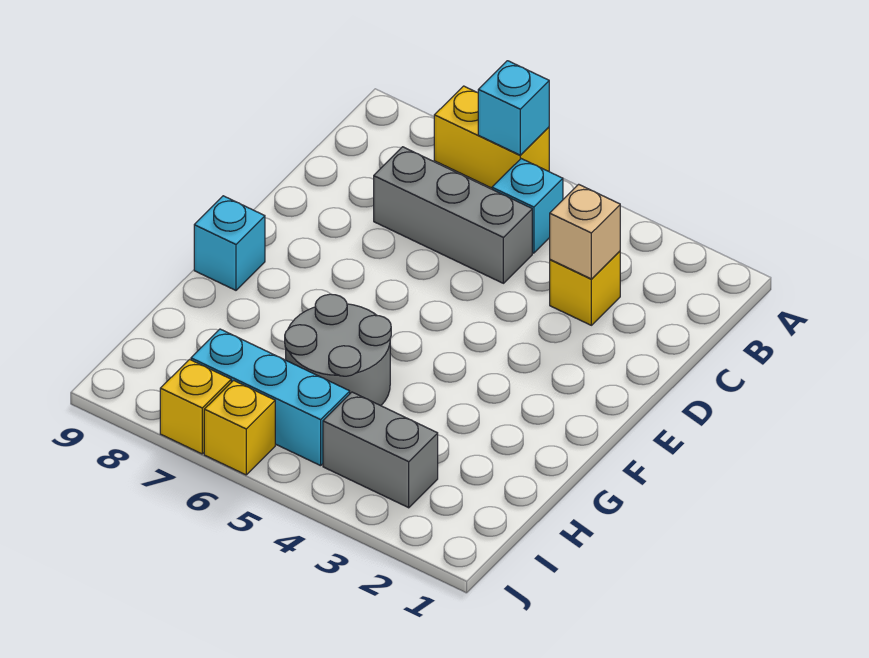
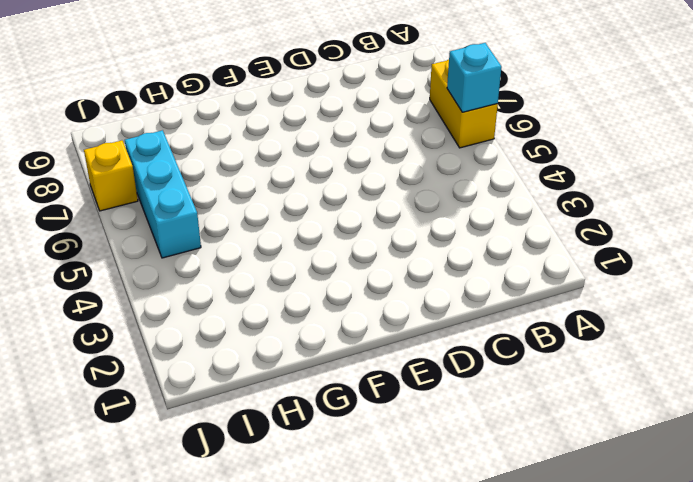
none -> cyan brick B5 level 1
none -> yellow brick C3 level 1
none -> grey brick C5:C7 level 1

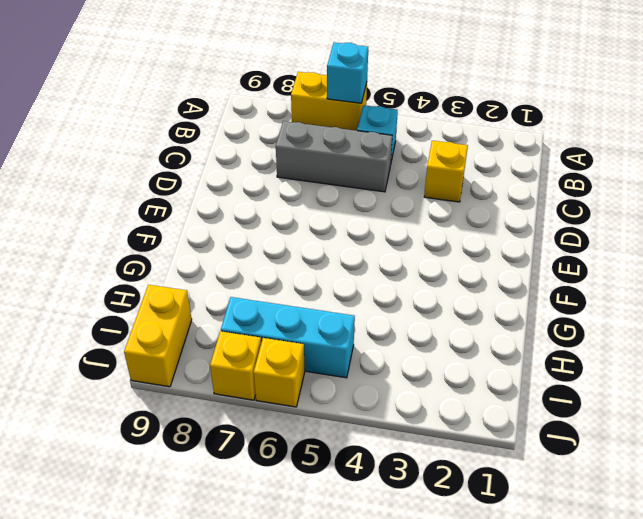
yellow brick I9:J9 level 1 -> none
none -> cyan brick F9 level 1
none -> grey round brick G5:H6 level 1
none -> grey brick I3:I4 level 1

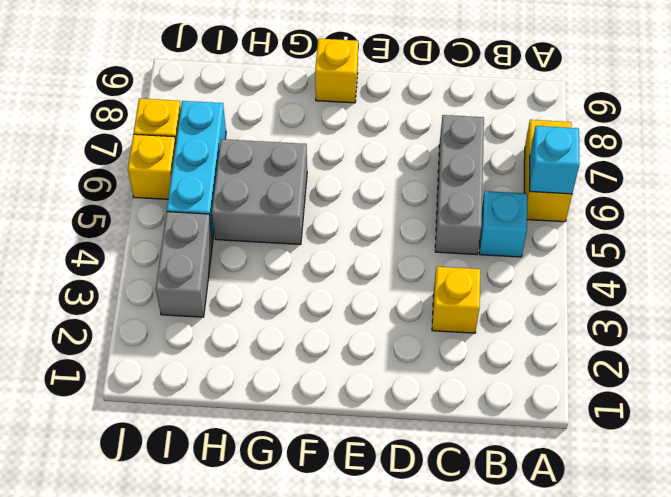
yellow brick F9 level 1 -> cyan brick F9 level 1
grey brick G5:H6 level 1 -> grey round brick G5:H6 level 1
none -> tan brick C3 level 2

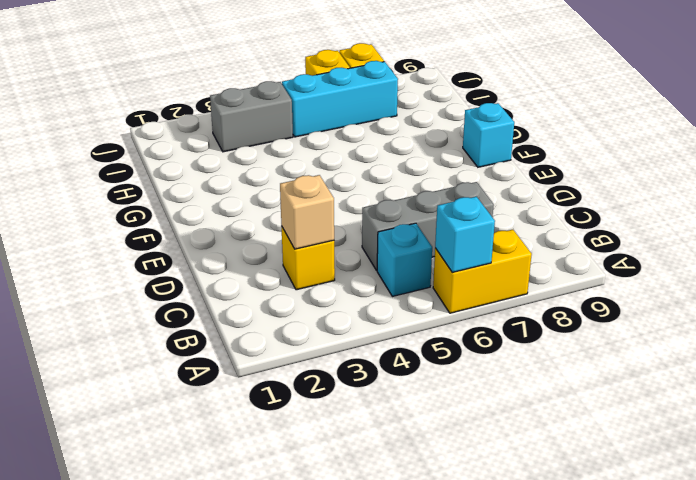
none -> grey round brick G5:H6 level 1

